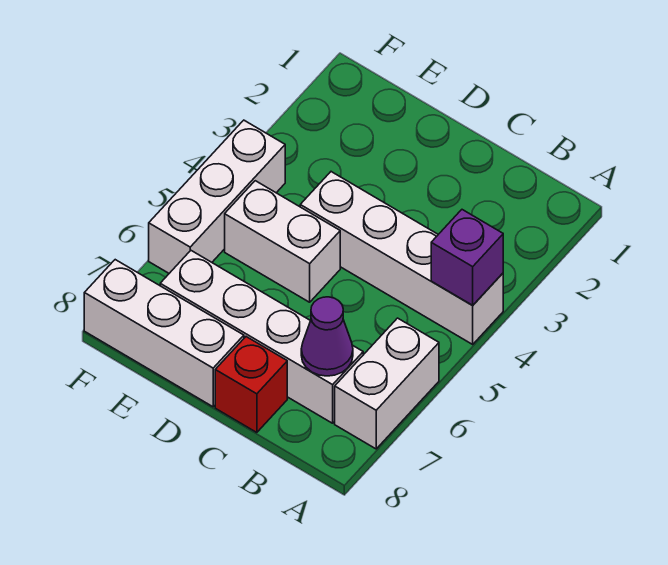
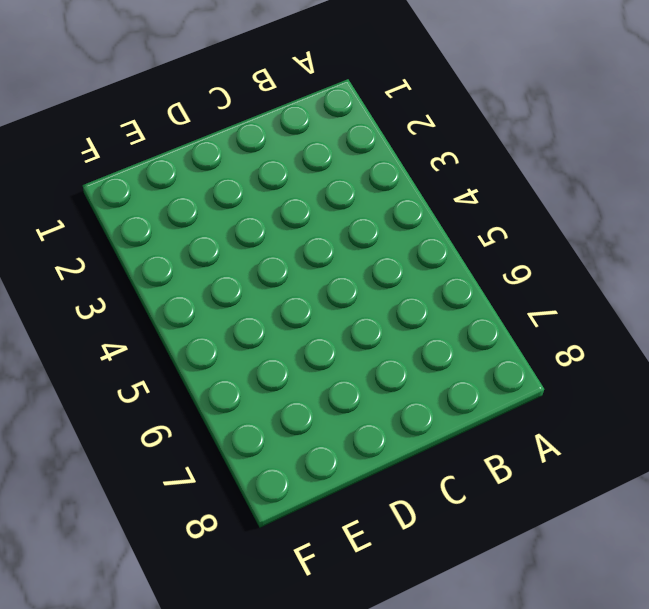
none -> white brick A4:D4 level 1
none -> white brick A6:A7 level 1

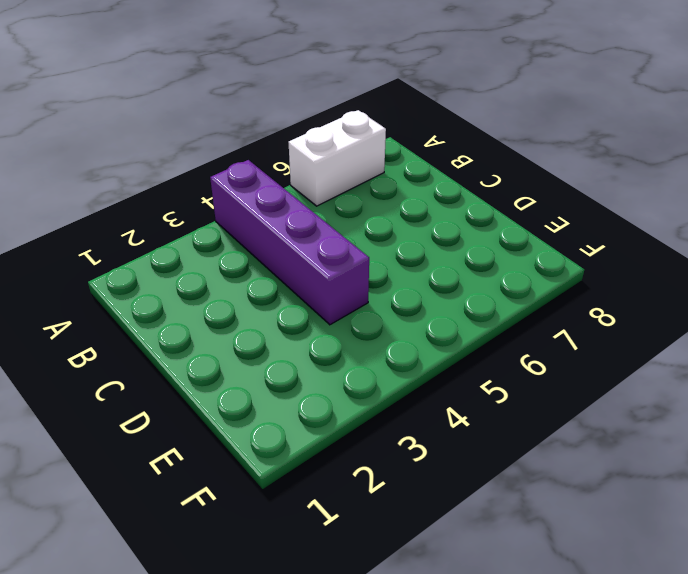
purple brick A4:D4 level 1 -> white brick A4:D4 level 1
none -> white brick B7:E7 level 1
none -> red brick C8 level 1

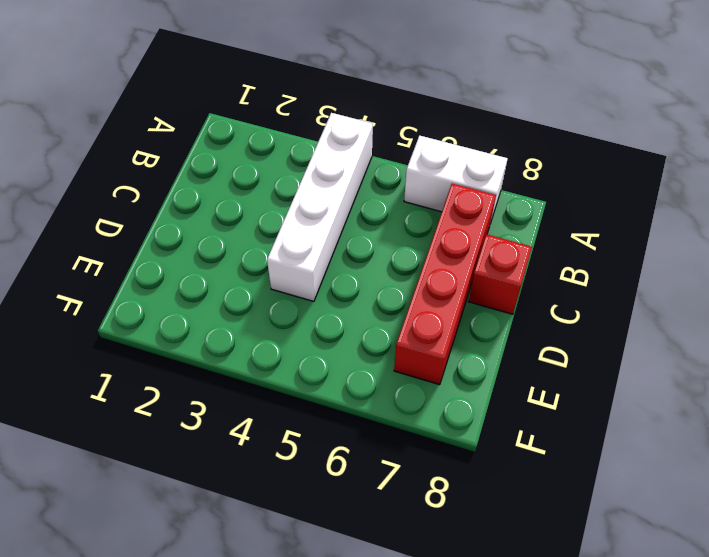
red brick B7:E7 level 1 -> white brick B7:E7 level 1
none -> white brick D5:E5 level 1
none -> white brick D8:F8 level 1

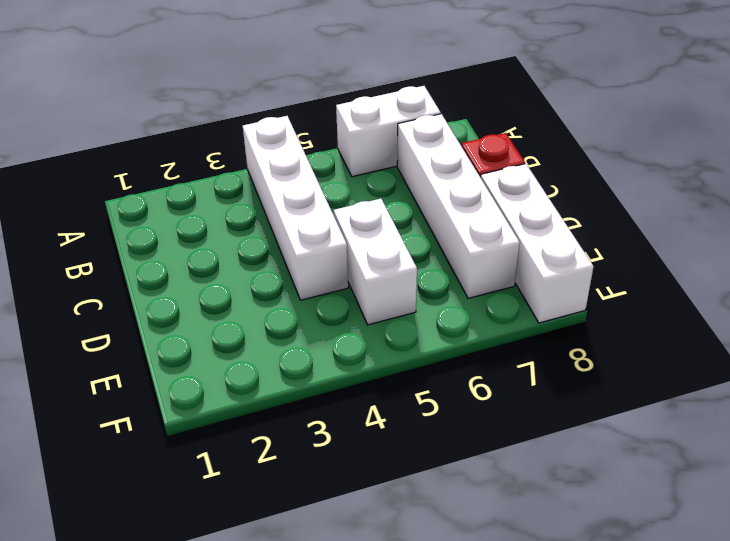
none -> white brick F4:F6 level 1
none -> purple brick A4 level 2

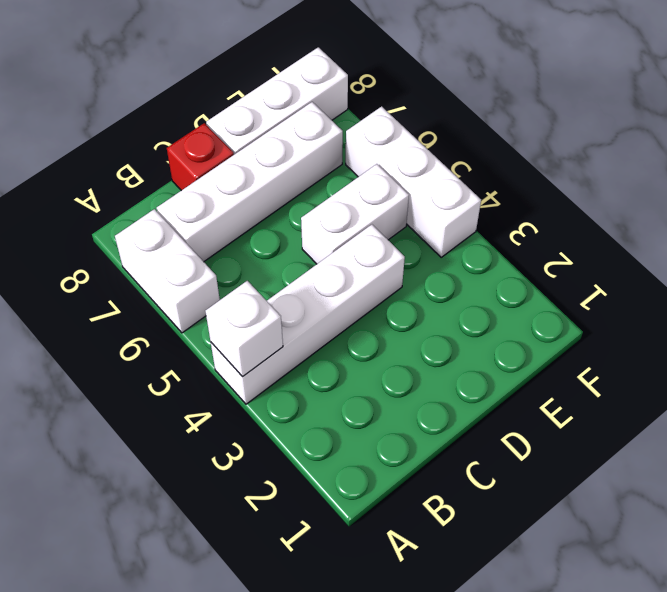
white brick A4 level 2 -> purple brick A4 level 2
none -> purple cone B7 level 2

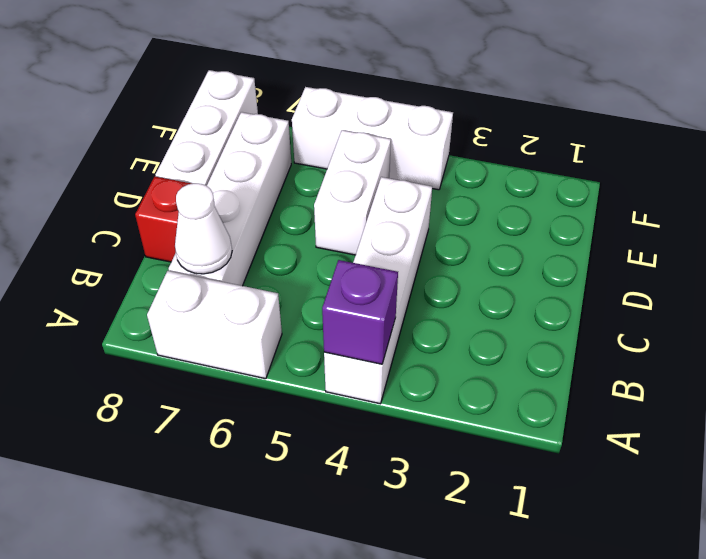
white cone B7 level 2 -> purple cone B7 level 2

